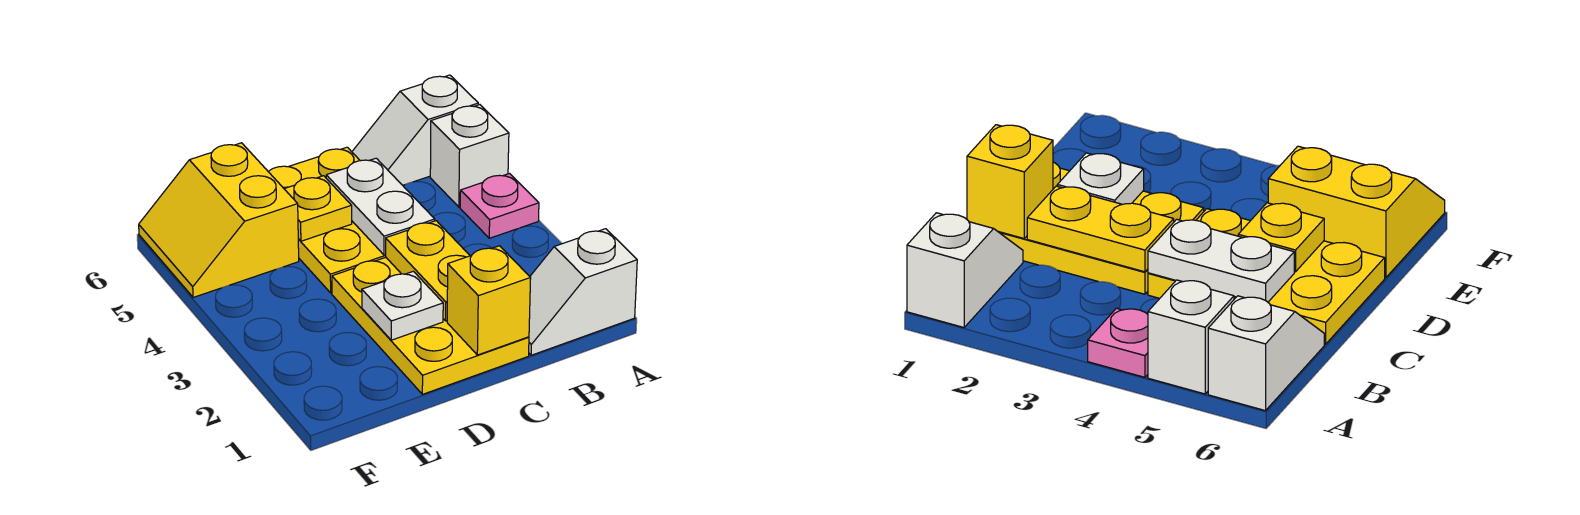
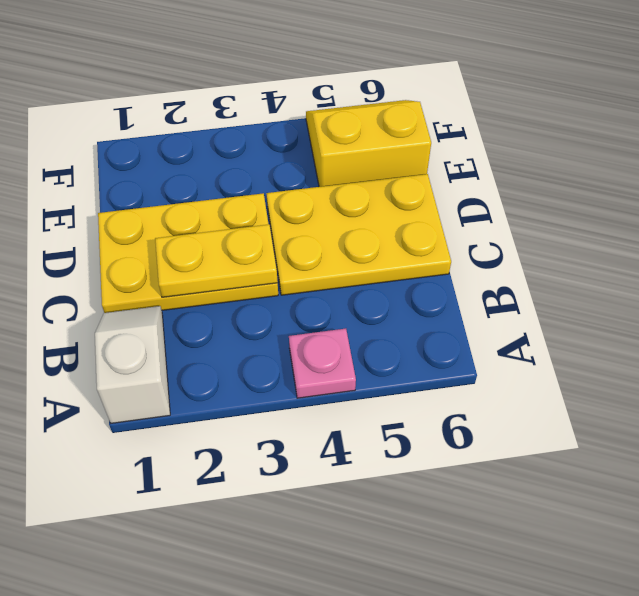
none -> white brick A5 level 1
none -> white slope A6:B6 level 1 top A
none -> yellow brick C1 level 2

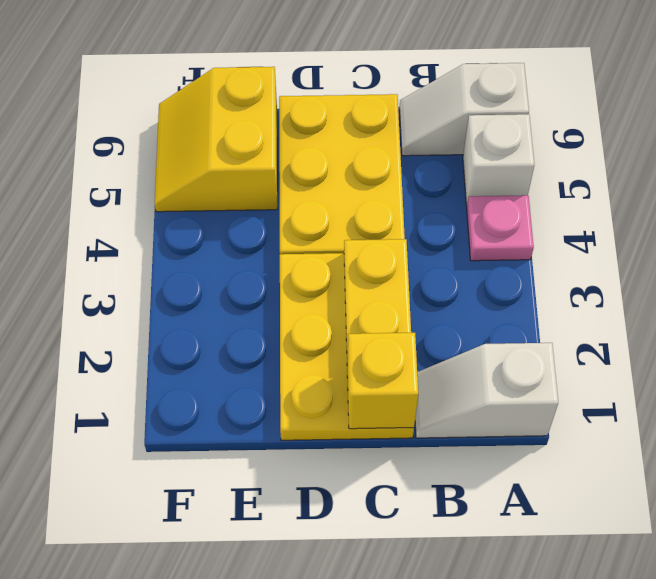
none -> white plate C4:C5 level 2
none -> white plate D2 level 2
none -> yellow plate D5 level 2

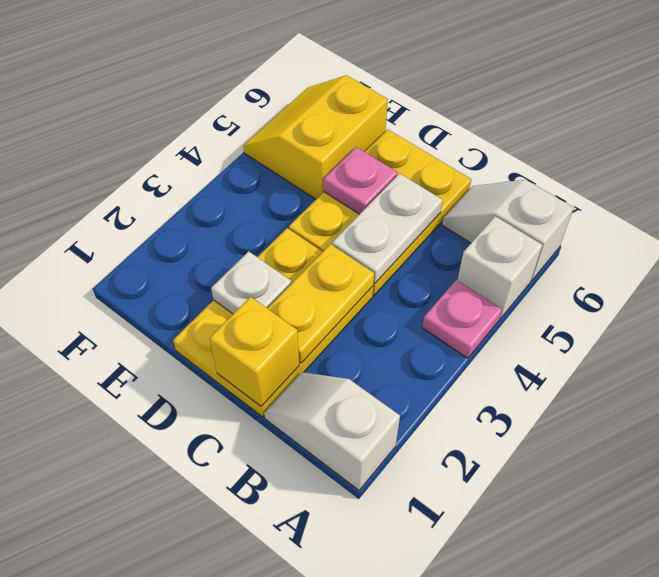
pink plate D5 level 2 -> yellow plate D5 level 2

